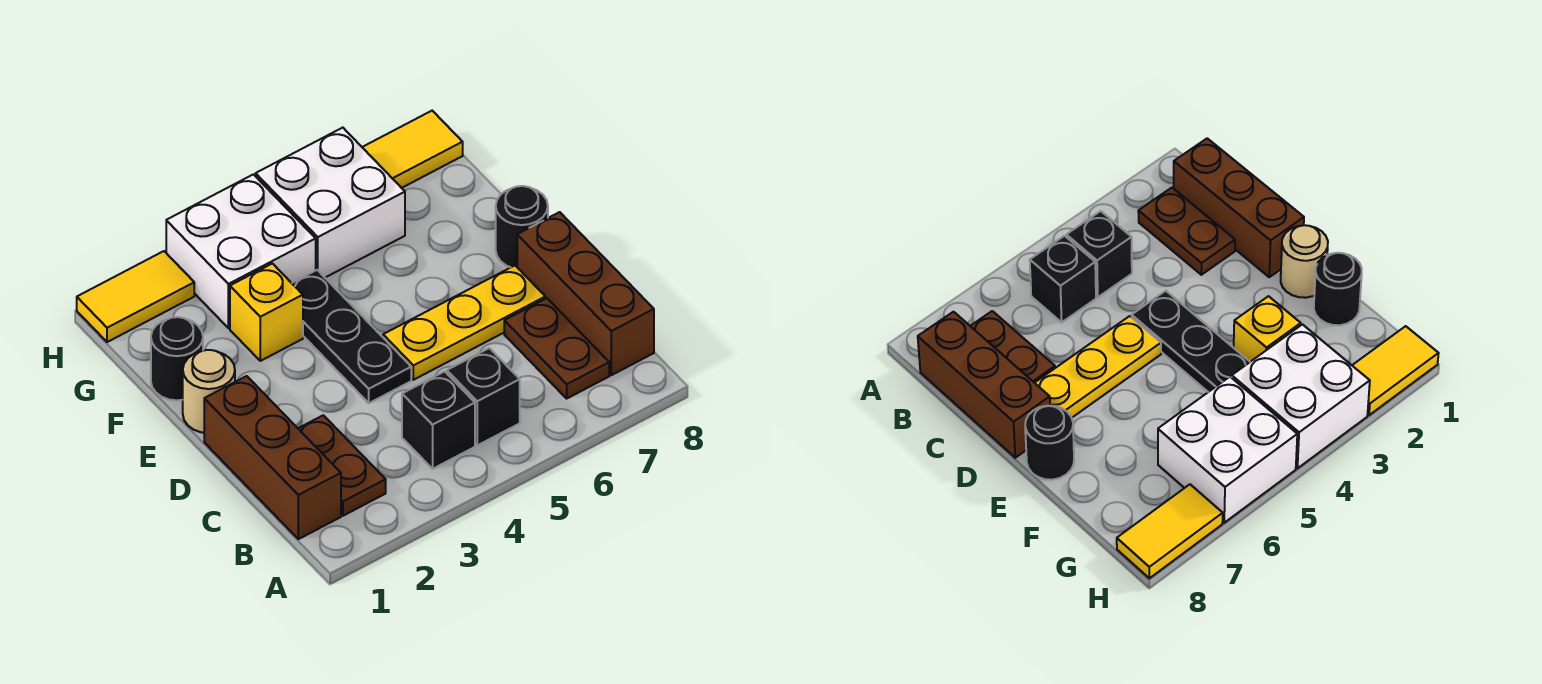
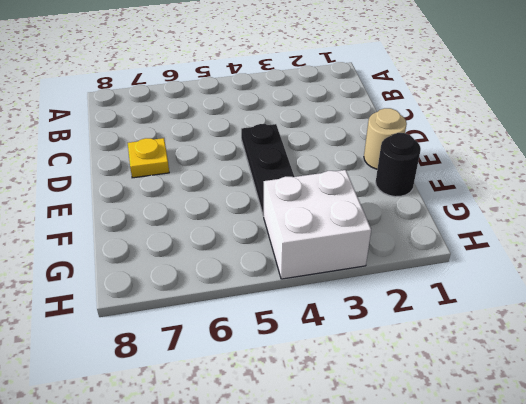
yellow plate D7 level 1 -> yellow plate D5:D7 level 1
none -> brown brick B1:D1 level 1
none -> brown plate B2:C2 level 1
none -> black brick B4 level 1

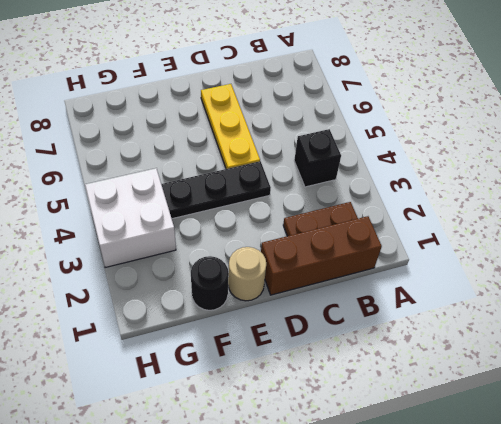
none -> black brick B5 level 1
none -> brown plate B7:C7 level 1
none -> brown brick B8:D8 level 1

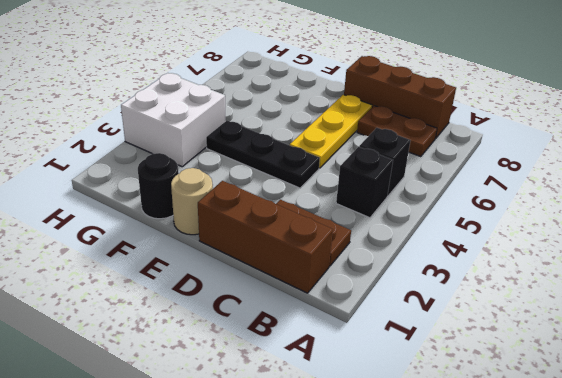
none -> black round brick E8 level 1
none -> yellow brick F3 level 1
none -> white brick G5:H6 level 1

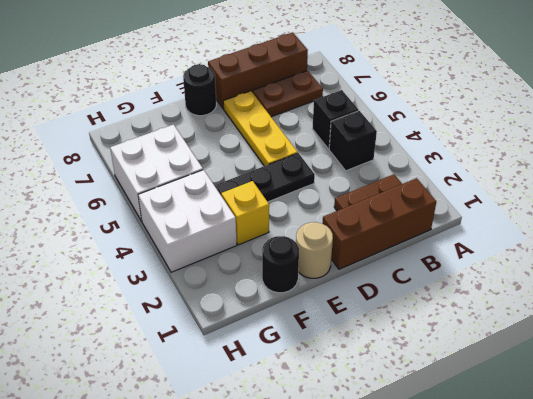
none -> yellow tile H1:H2 level 1
none -> yellow tile H7:H8 level 1

